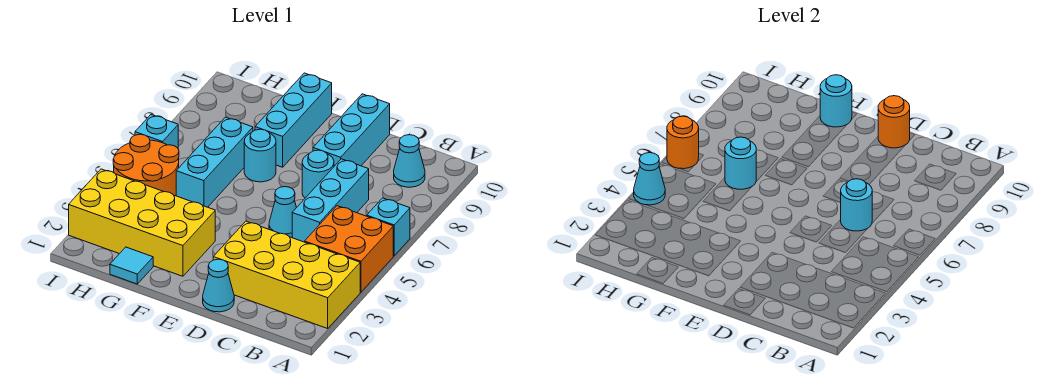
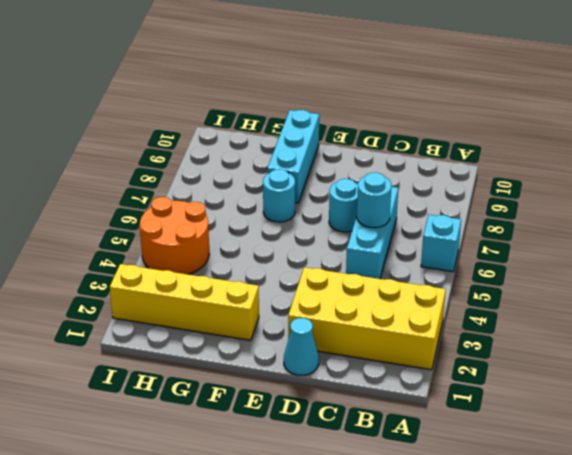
yellow brick F2:I2 level 1 -> yellow brick F2:I3 level 1
none -> orange brick A4:B5 level 1
none -> cyan cone B9 level 1
none -> cyan cone D5 level 1

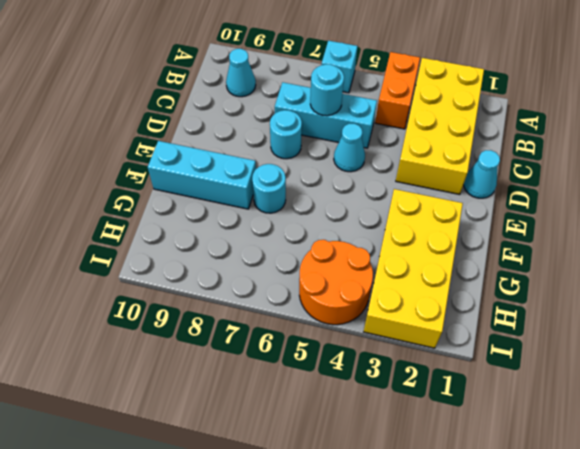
orange brick A4:B4 level 1 -> orange brick A4:B5 level 1
none -> cyan brick D8:D10 level 1
none -> cyan tile G1 level 1
none -> cyan brick G5:G7 level 1

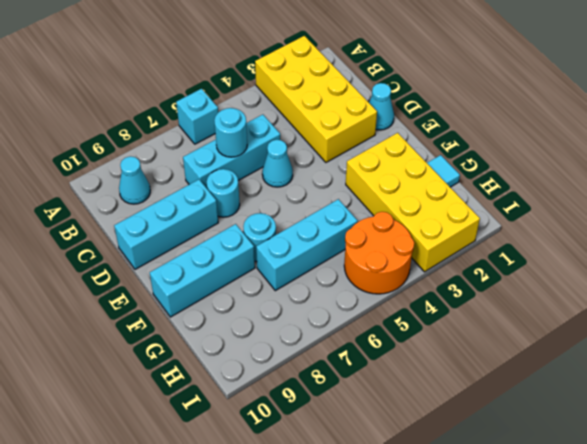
none -> orange brick A4:B5 level 1
none -> cyan brick I6 level 1
none -> orange round brick D10 level 2

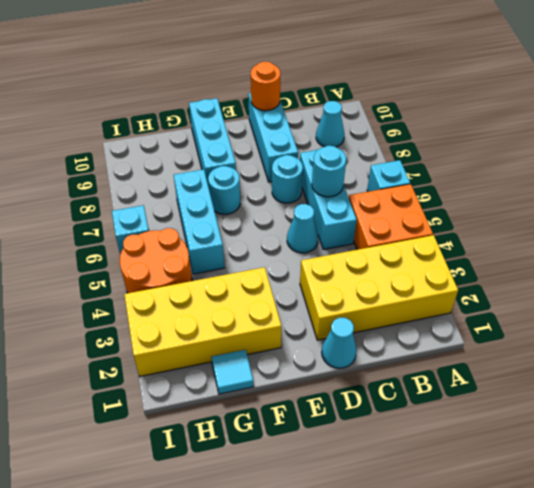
none -> cyan round brick F10 level 2
none -> cyan round brick G6 level 2
none -> cyan cone I4 level 2

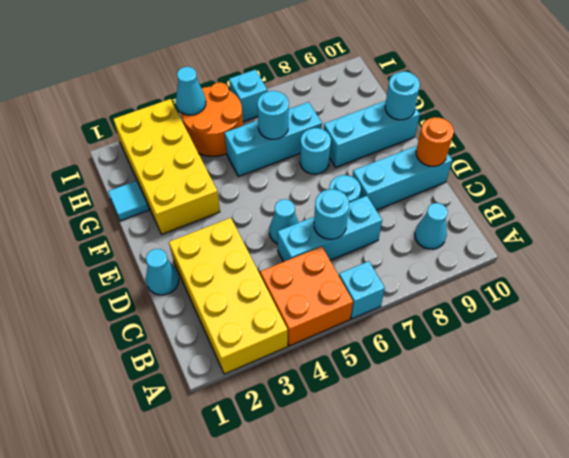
none -> orange round brick I6 level 2

